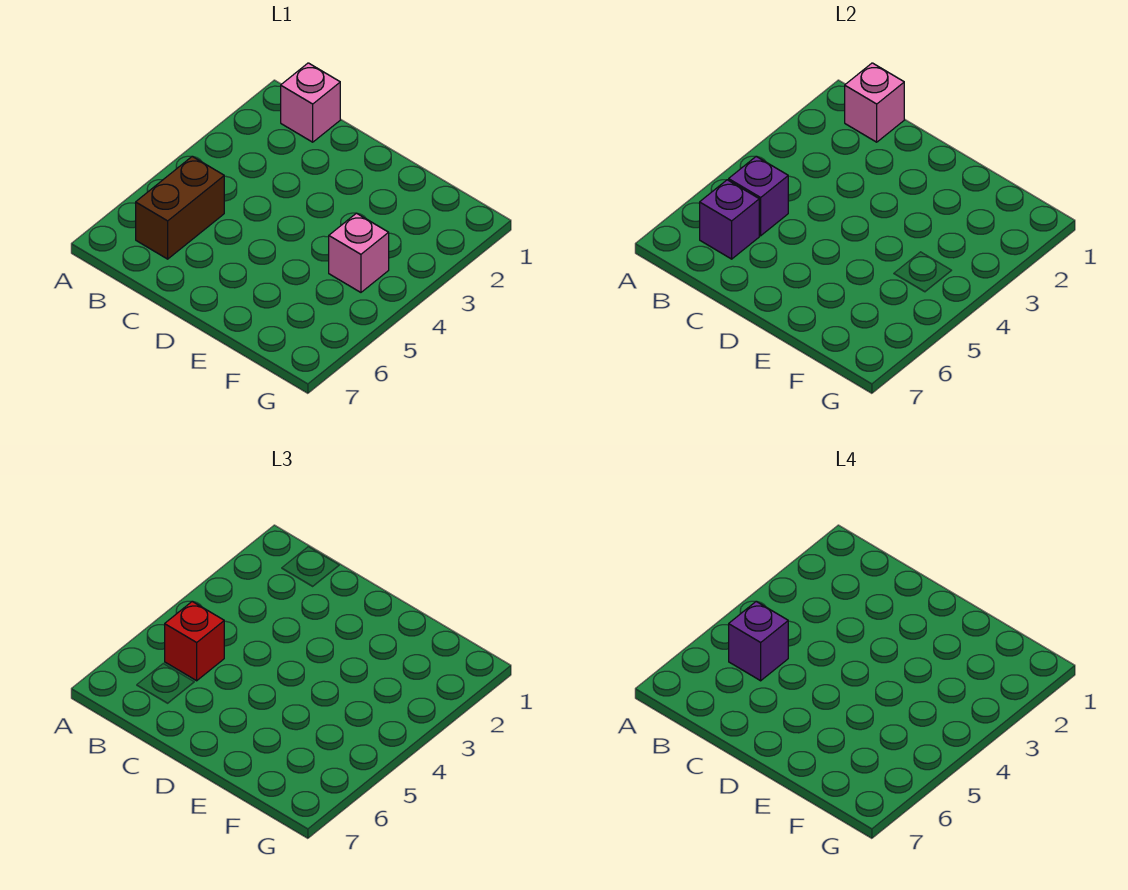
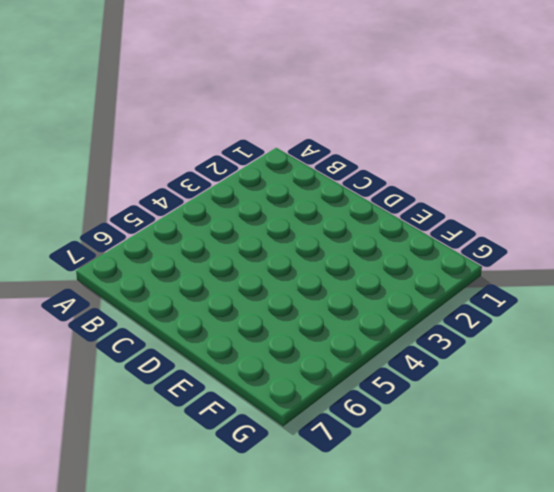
none -> pink brick B1 level 1
none -> brown brick B5:B6 level 1

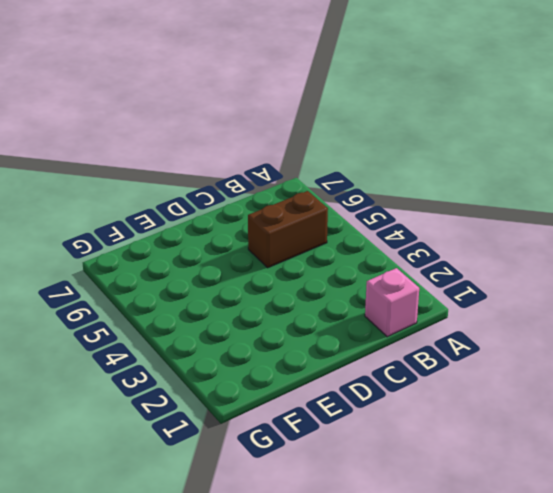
brown brick B5:C5 level 1 -> brown brick B5:B6 level 1
none -> pink brick F4 level 1
none -> pink brick B1 level 2

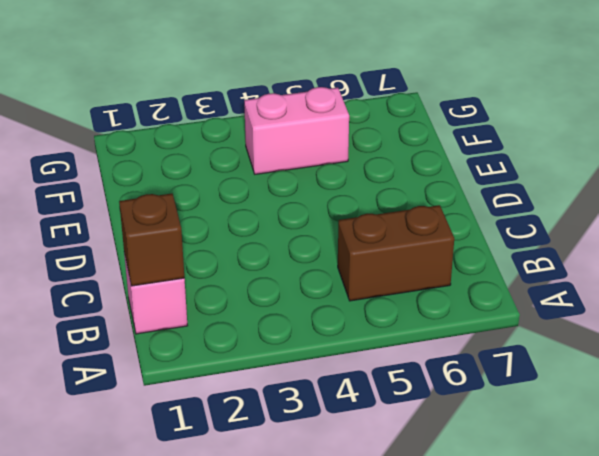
brown brick B1 level 2 -> pink brick B1 level 2
pink brick F4:F5 level 1 -> pink brick F4 level 1
none -> purple brick B5 level 2
none -> purple brick B6 level 2

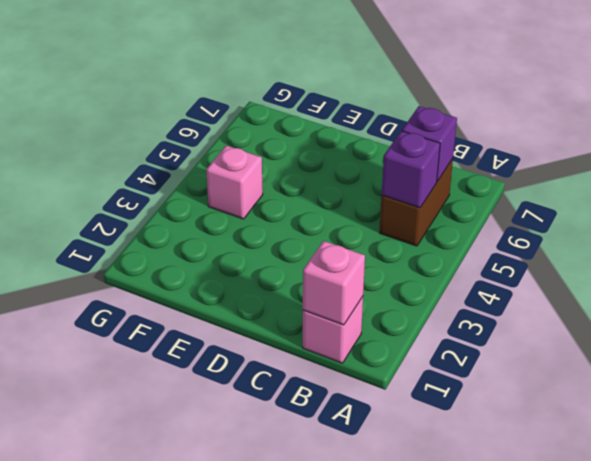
none -> red brick B5 level 3
none -> purple brick B5 level 4

